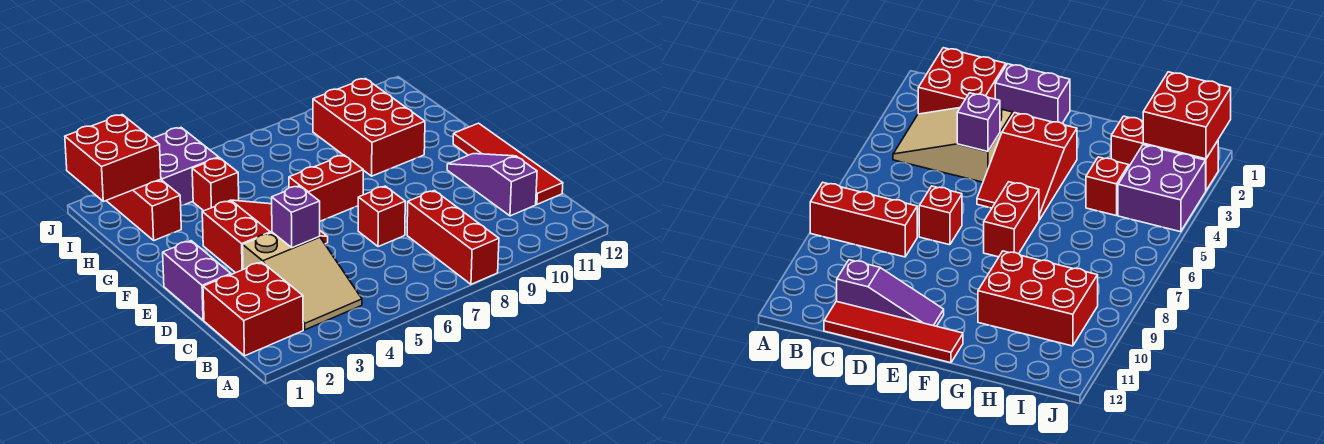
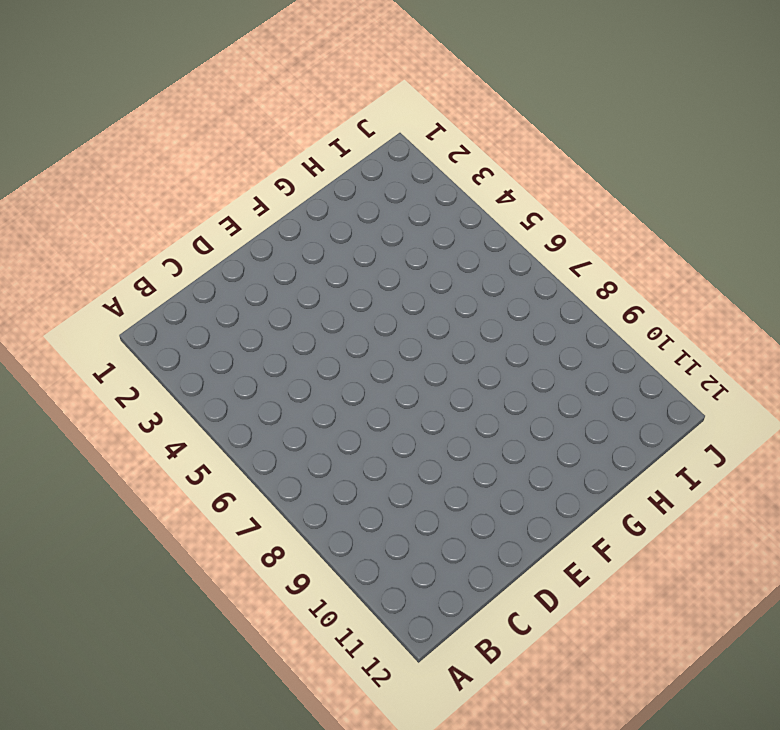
none -> red brick A8:C8 level 1
none -> red brick B1:C2 level 1
none -> tan slope B3:D4 level 1 top D

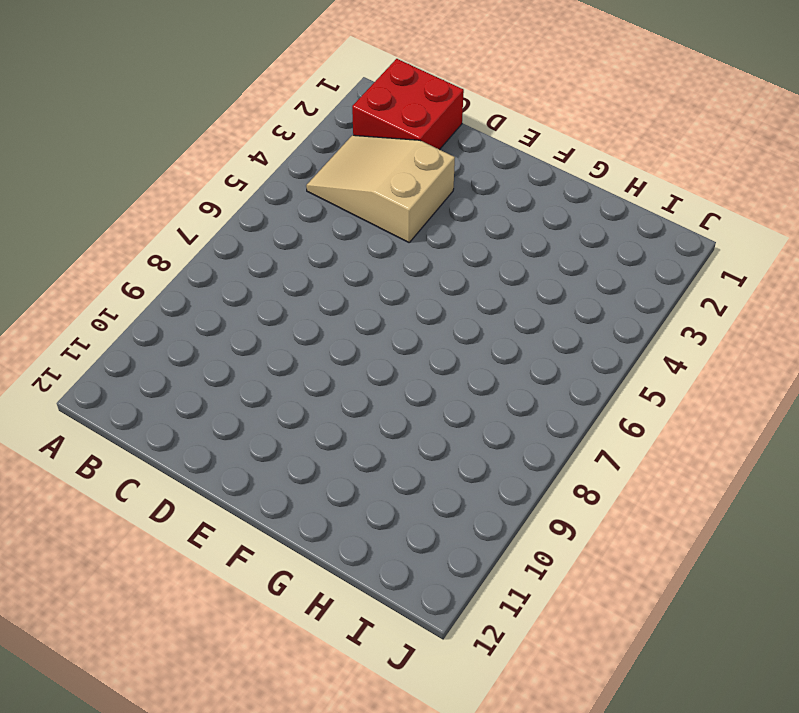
none -> red brick A8:C8 level 1
none -> purple slope C11:E11 level 1 top C
none -> red tile C12:F12 level 1

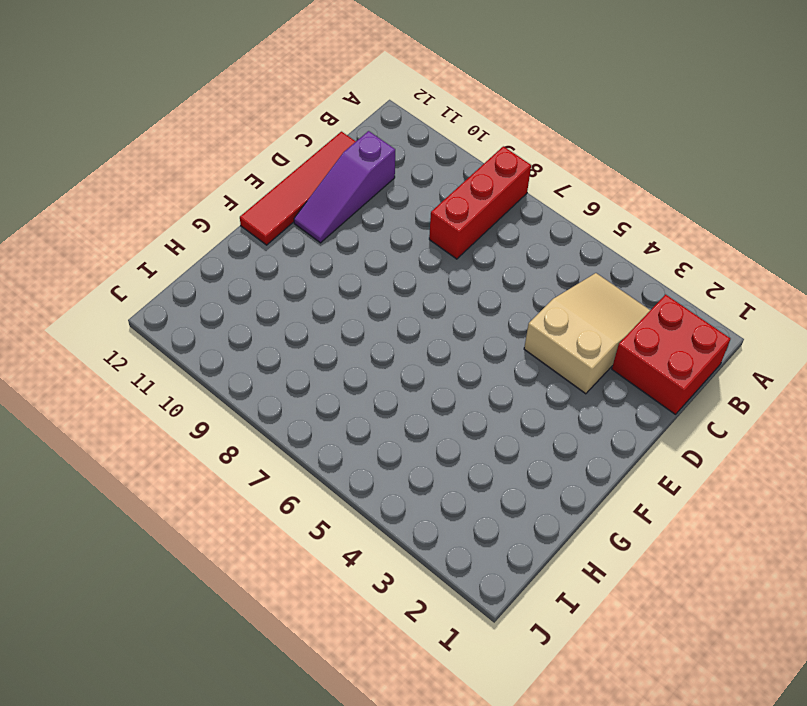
none -> purple brick D1:E1 level 1
none -> red brick D7 level 1
none -> red slope E3:F5 level 1 top 3

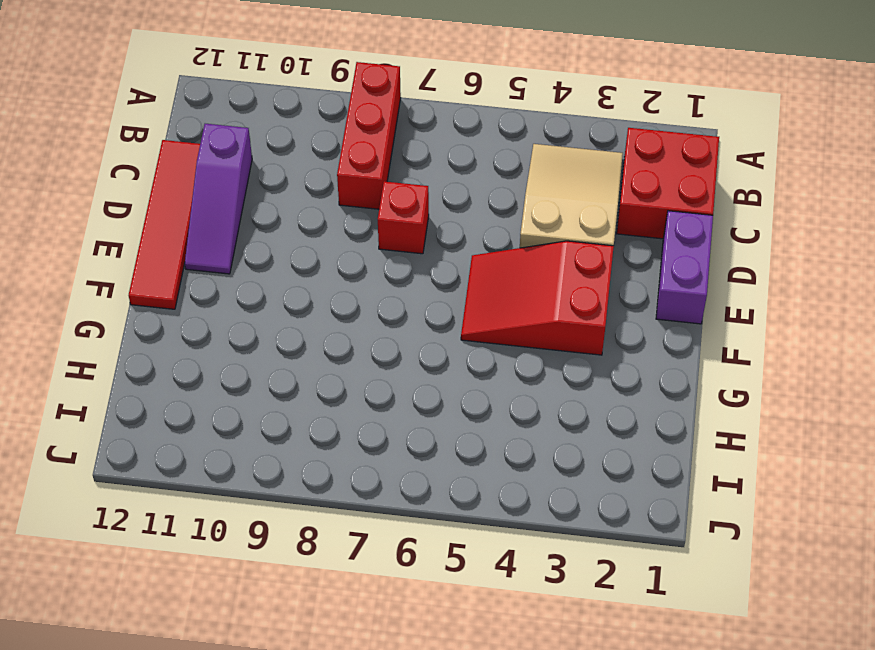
none -> red brick F6:F7 level 1
none -> red brick G9:I10 level 1
none -> red brick H2:J2 level 1

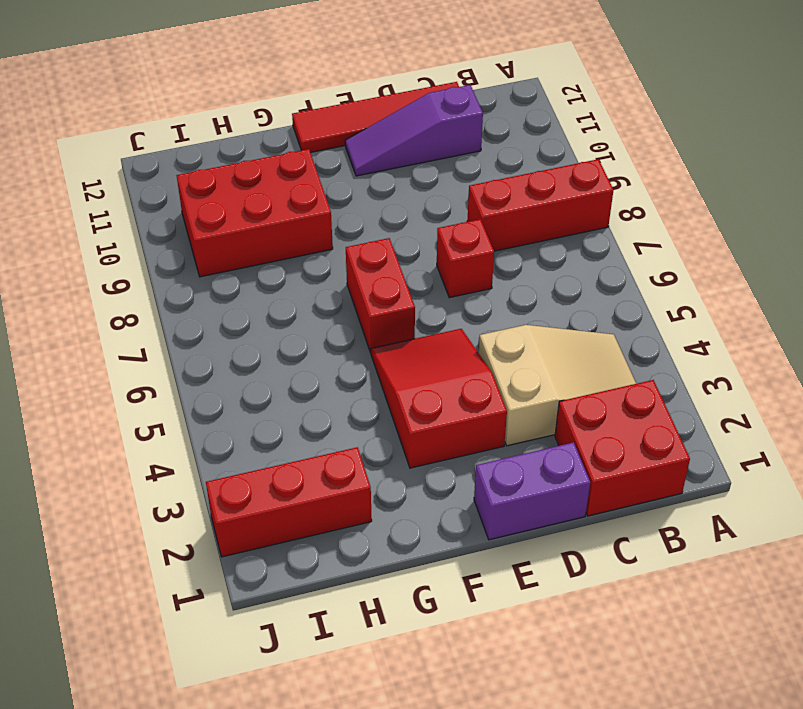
none -> red brick H4 level 1
none -> purple brick I3:J4 level 1
none -> purple brick D4 level 2

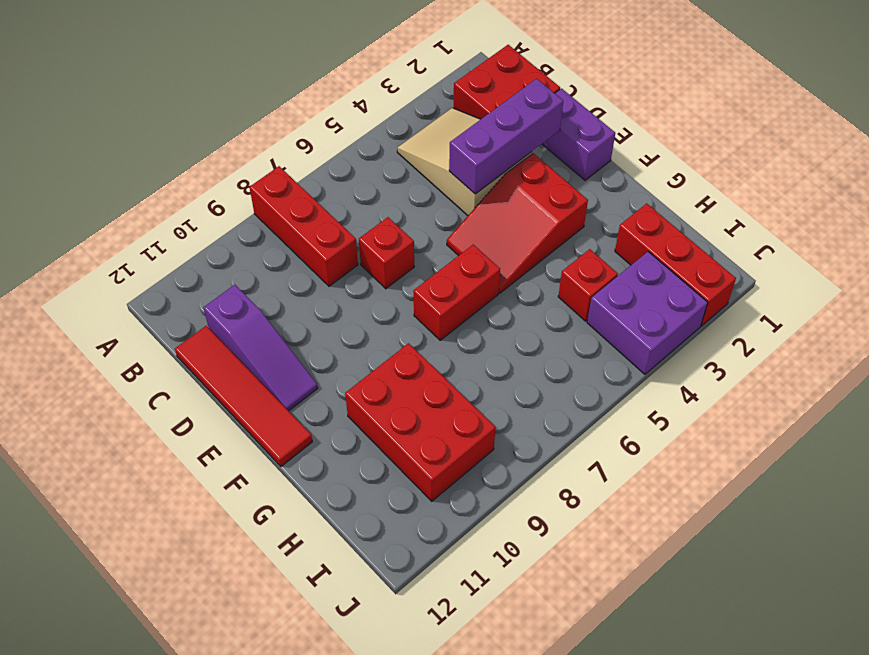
purple brick D2:D4 level 2 -> purple brick D4 level 2
none -> red brick I1:J2 level 2

